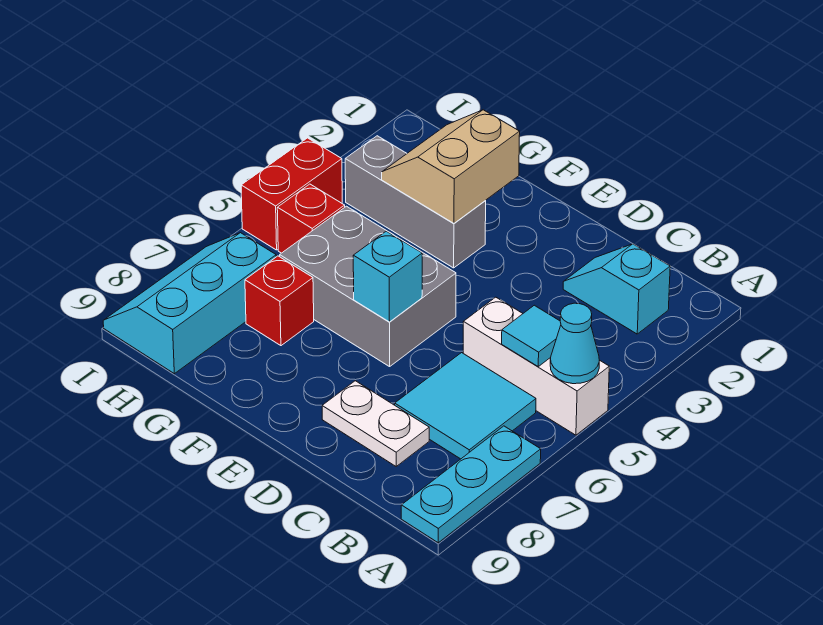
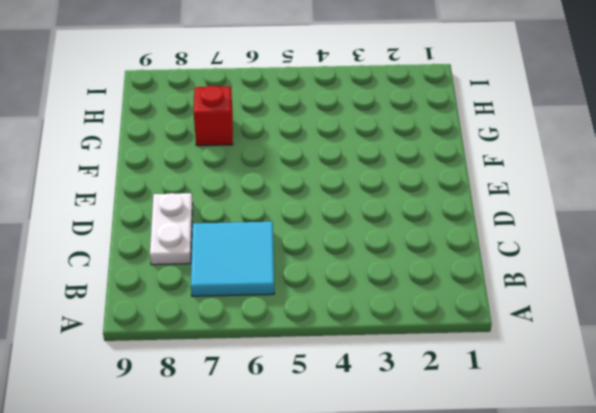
none -> white brick A5:C5 level 1
none -> cyan plate A7:A9 level 1
none -> cyan slope B2:C2 level 1 top B

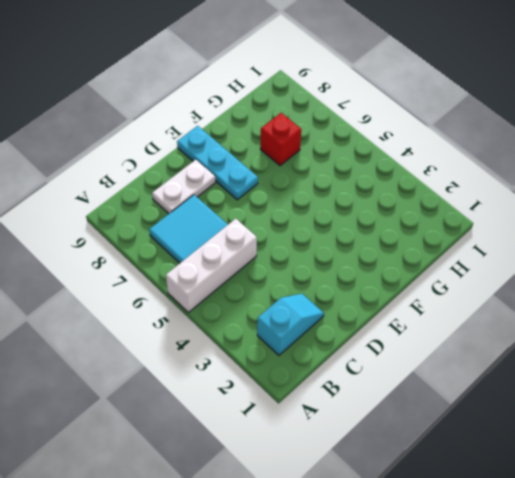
cyan plate E7:E9 level 1 -> cyan plate A7:A9 level 1
none -> grey brick E5:G6 level 1
none -> grey brick F3:H3 level 1
none -> red brick H5 level 1

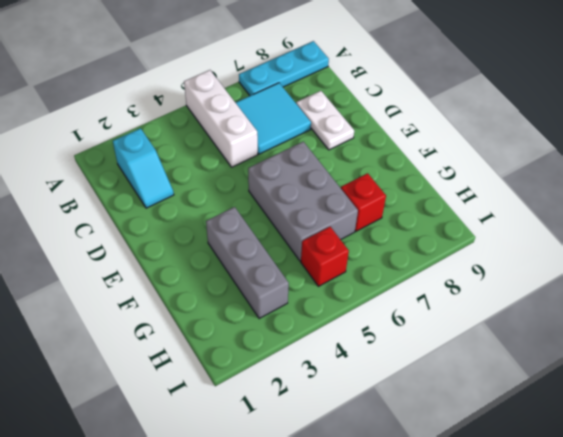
none -> cyan slope H7:I9 level 1 top H
none -> red brick I4:I5 level 1
none -> cyan cone A5 level 2

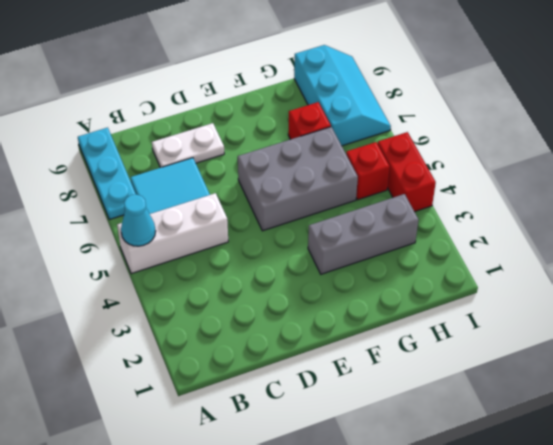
none -> cyan slope B2:C2 level 1 top B
none -> cyan tile B5 level 2
none -> cyan brick E6 level 2

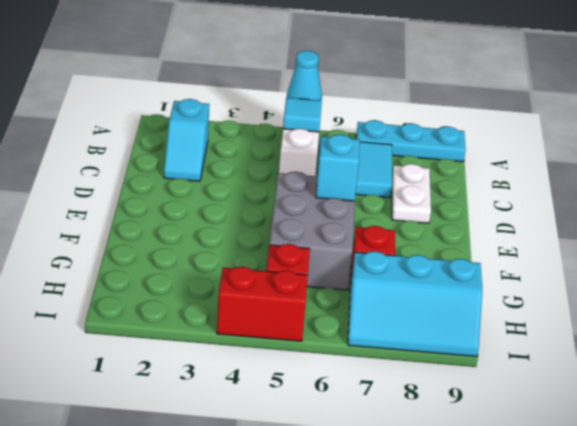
none -> grey brick F3:H3 level 1
none -> tan slope F2:G3 level 2 top F

